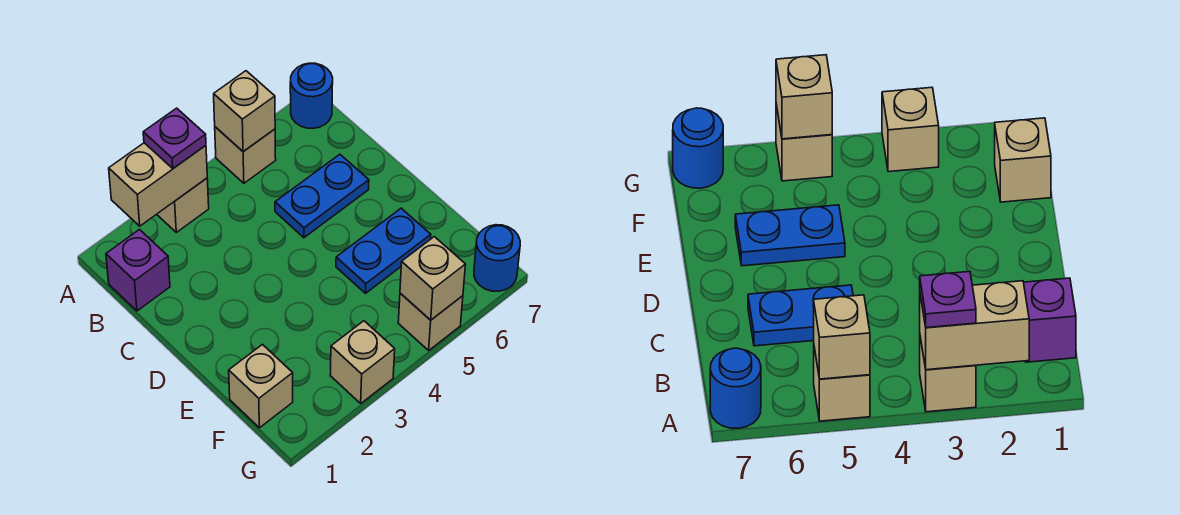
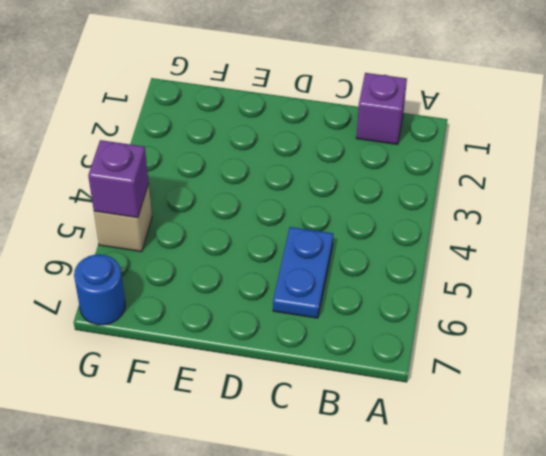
purple brick G5 level 2 -> tan brick G5 level 2
none -> tan brick A3 level 1
none -> tan brick A5 level 1
none -> blue round brick A7 level 1

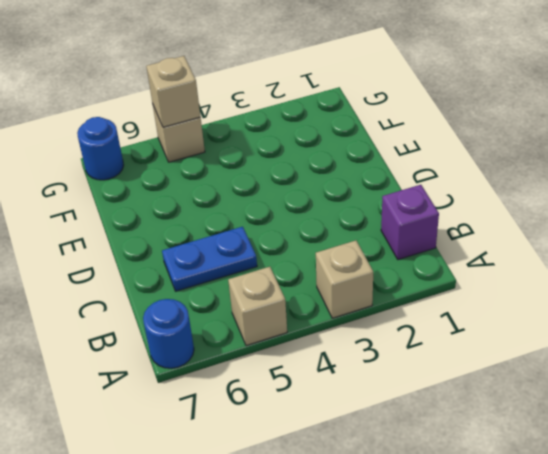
none -> blue plate E5:E6 level 1
none -> tan brick F1 level 1
none -> tan brick G3 level 1

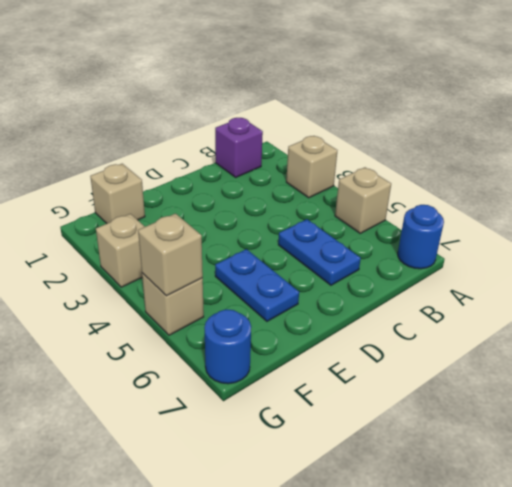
none -> tan brick A2:A3 level 2
none -> tan brick A5 level 2
none -> purple plate A3 level 3

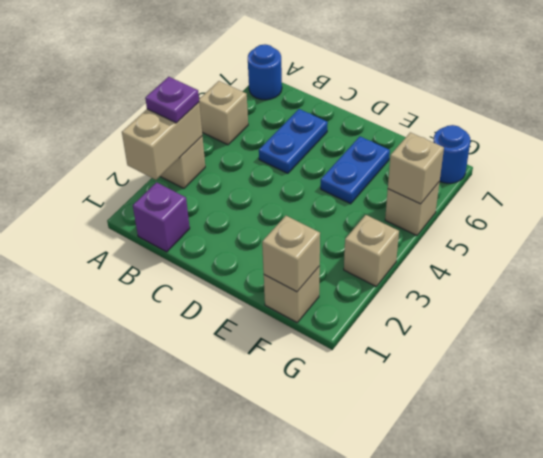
tan brick F1 level 2 -> tan brick A5 level 2

